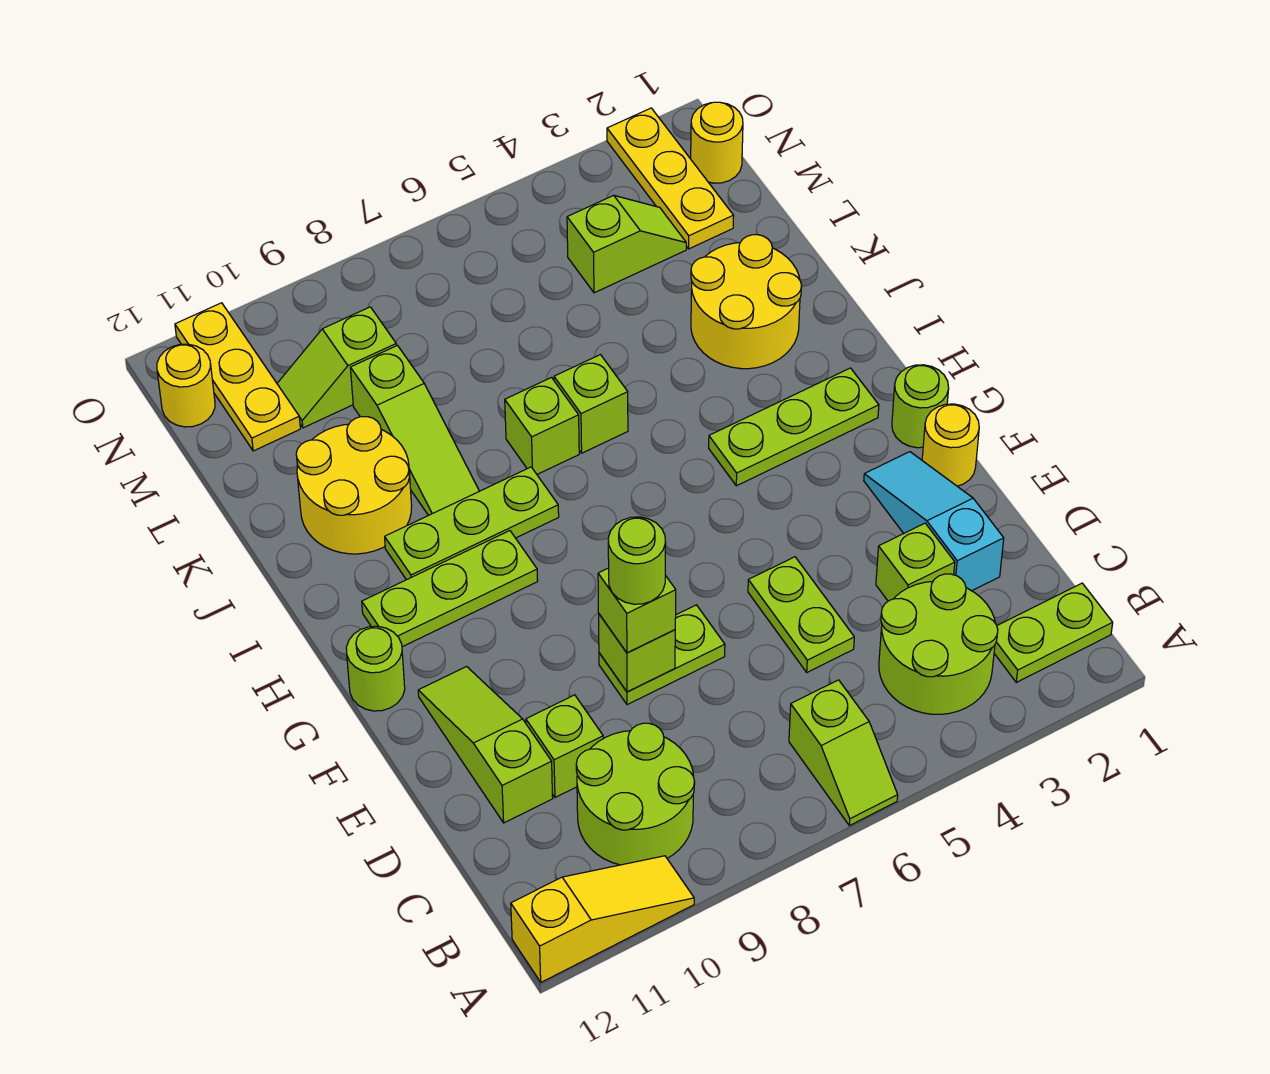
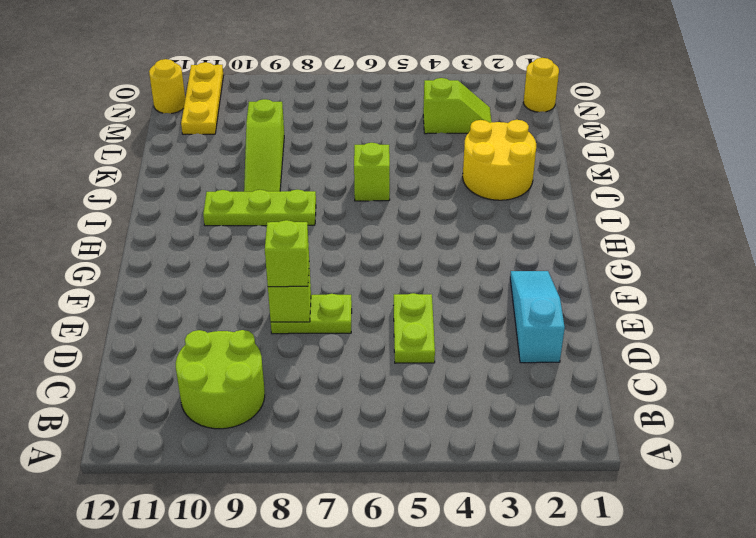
none -> lime slope A6:B6 level 1 top B
none -> yellow slope A10:A12 level 1 top 12
none -> lime plate B1:B2 level 1
none -> lime round brick B3:C4 level 1

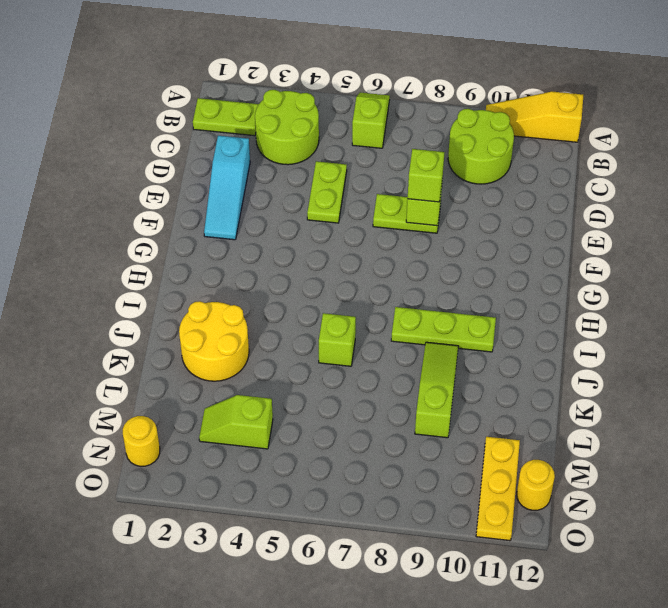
none -> lime brick D3 level 1
none -> lime brick D10 level 1
none -> lime slope D11:F11 level 1 top D
none -> yellow round brick F1 level 1

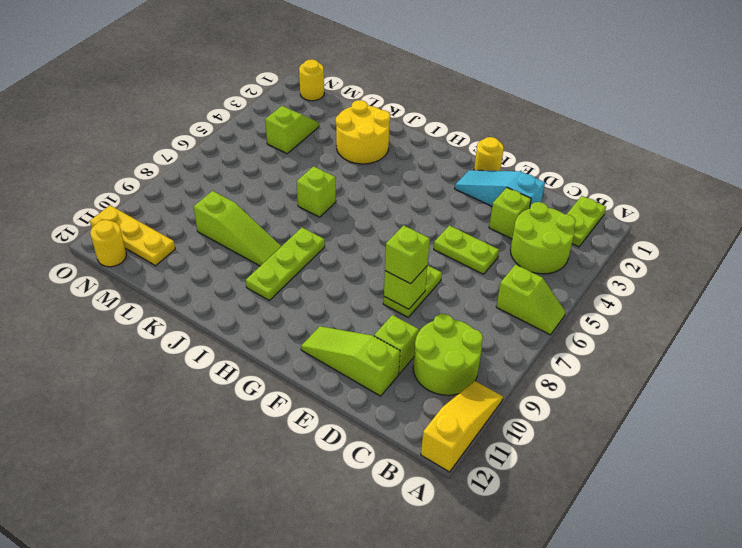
none -> lime round brick G1 level 1
none -> lime round brick G12 level 1
none -> lime plate H2:H4 level 1
none -> lime plate H9:H11 level 1

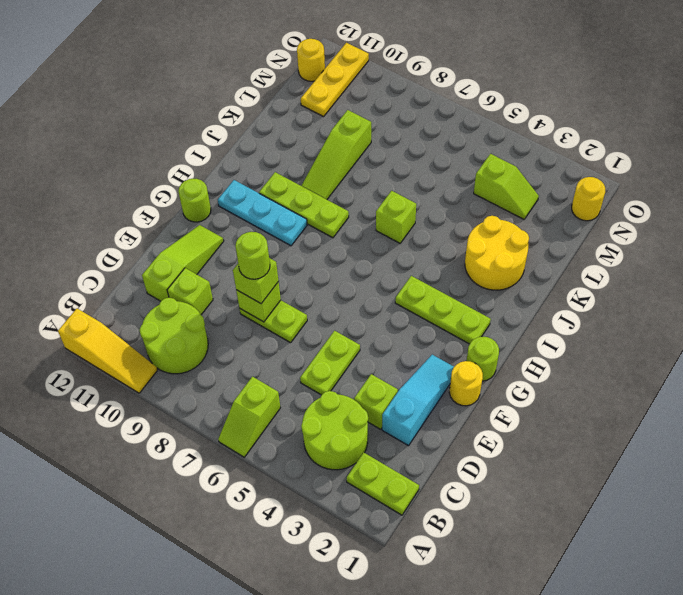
cyan plate H9:H11 level 1 -> lime plate H9:H11 level 1
none -> lime brick J7 level 1
none -> yellow round brick J10:K11 level 1
none -> yellow plate M2:O2 level 1
none -> lime slope M9:M10 level 1 top 9

